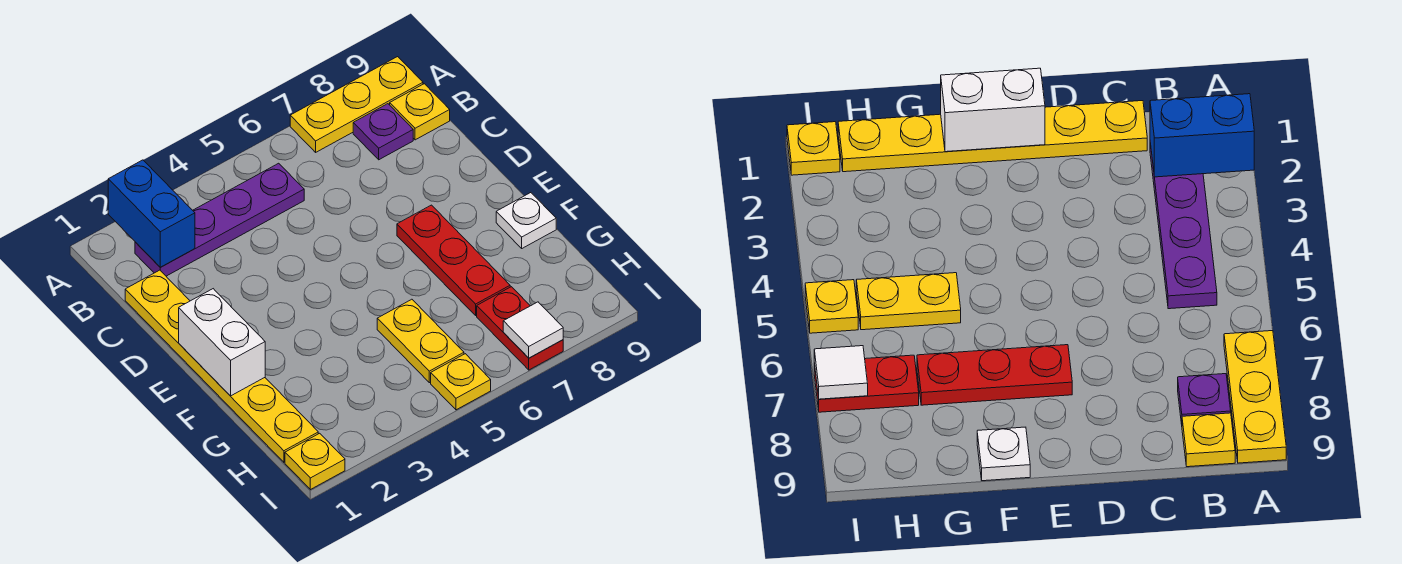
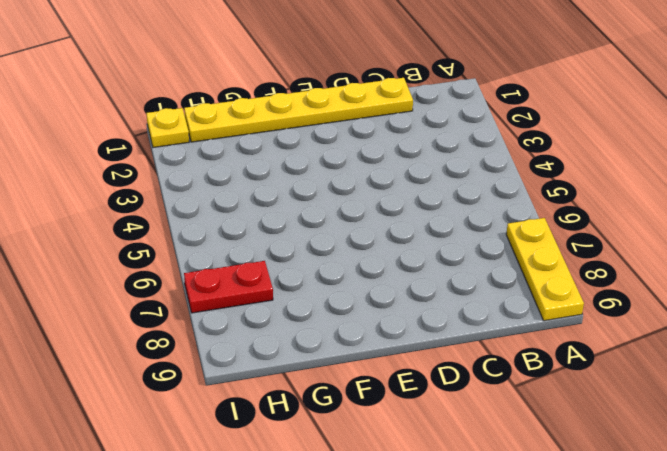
none -> purple plate B2:B5 level 1
none -> purple plate B8 level 1
none -> yellow plate B9 level 1

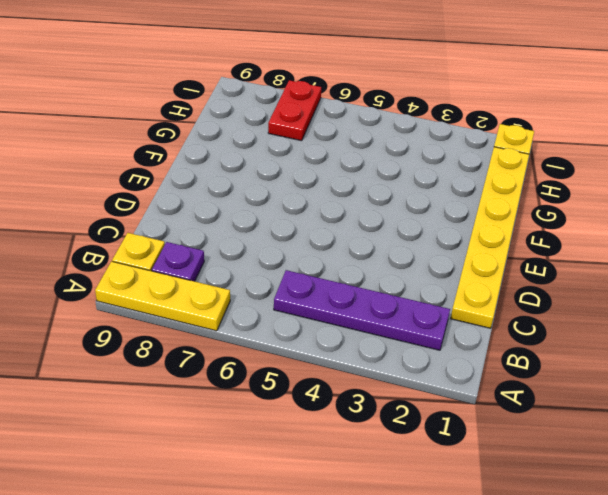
none -> red plate E7:G7 level 1
none -> white plate F9 level 1
none -> yellow plate G5:H5 level 1

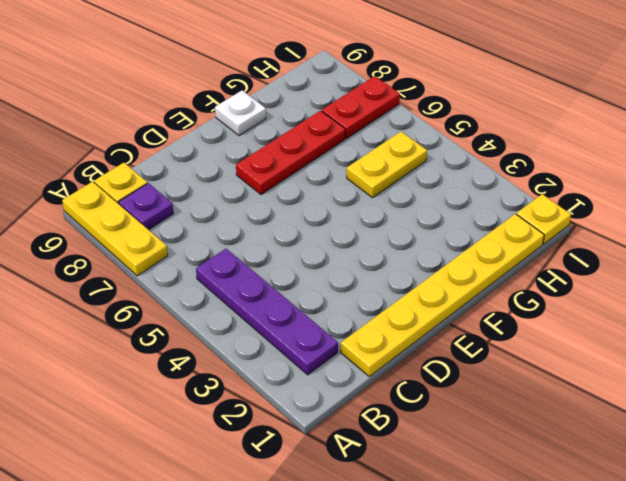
none -> yellow plate I5 level 1
none -> blue brick A2:B2 level 2
none -> white brick E1:F1 level 2

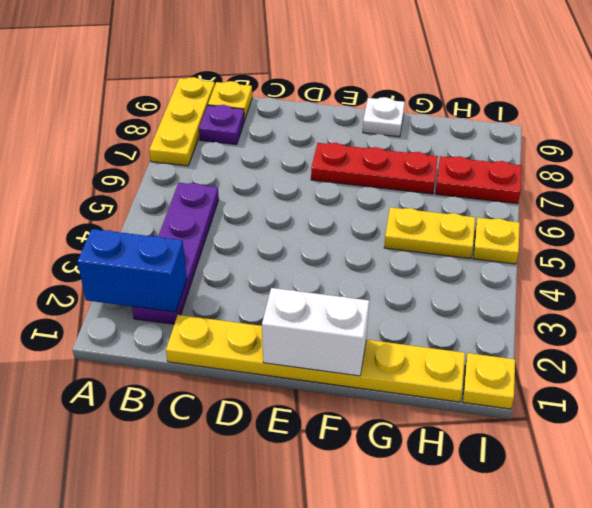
none -> white tile I7 level 2

